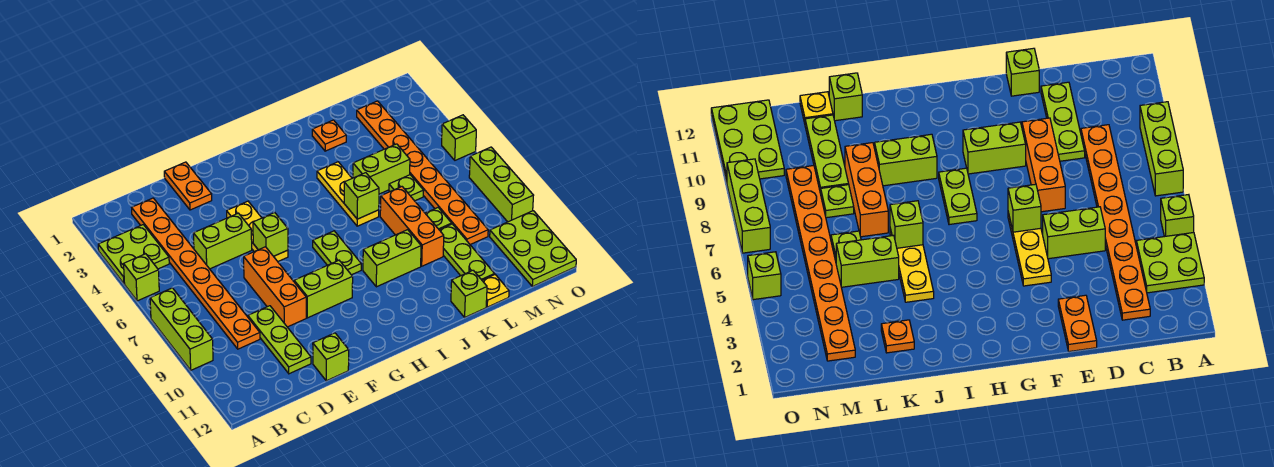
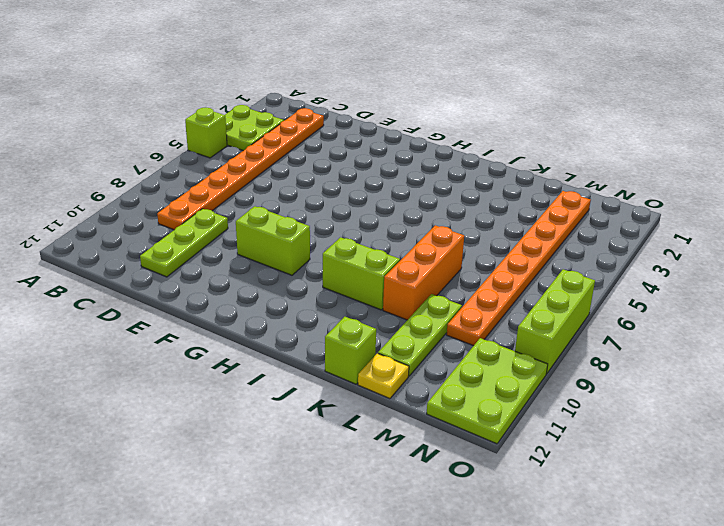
none -> lime brick A7:A9 level 1
none -> lime brick D5:E5 level 1
none -> orange plate E1:E2 level 1

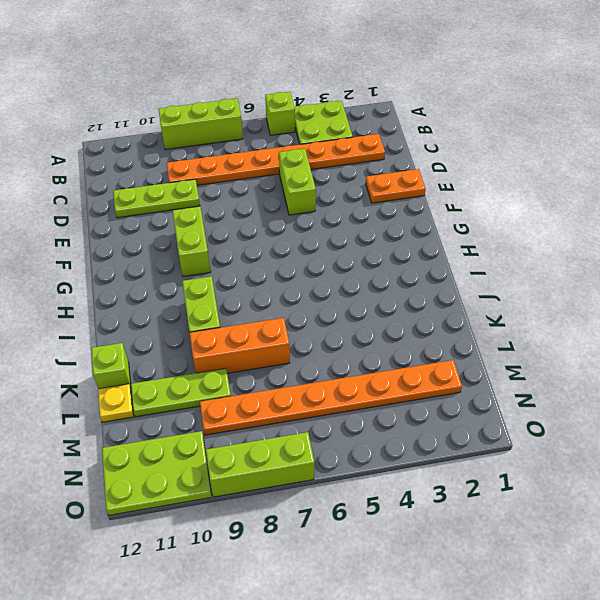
none -> orange brick E7:E9 level 1
none -> lime brick E12 level 1
none -> yellow plate F4:F6 level 1

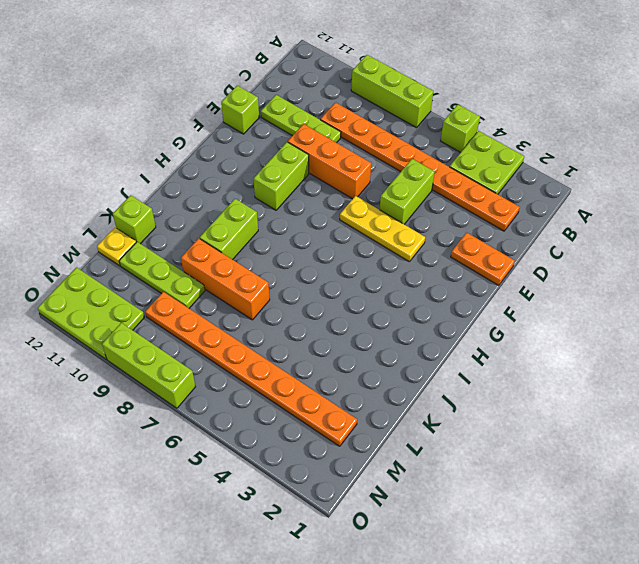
none -> lime plate H7:H8 level 1
none -> yellow plate J4:J6 level 1
none -> orange plate K2 level 1

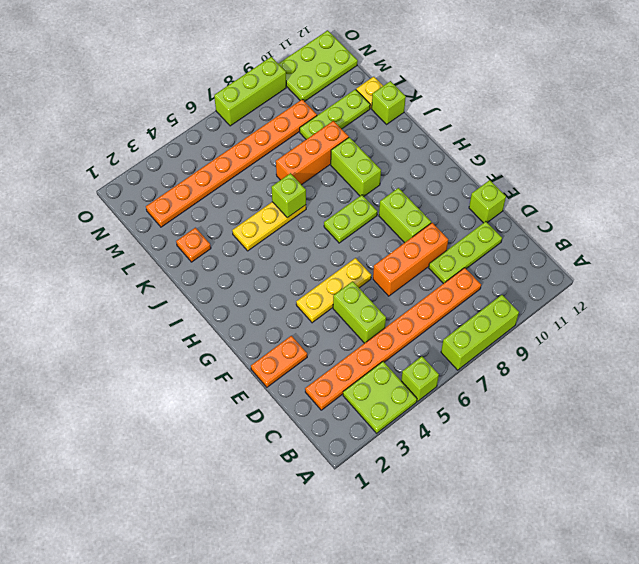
none -> lime brick K5:L5 level 1
none -> lime plate L6 level 1
none -> lime plate L8 level 1

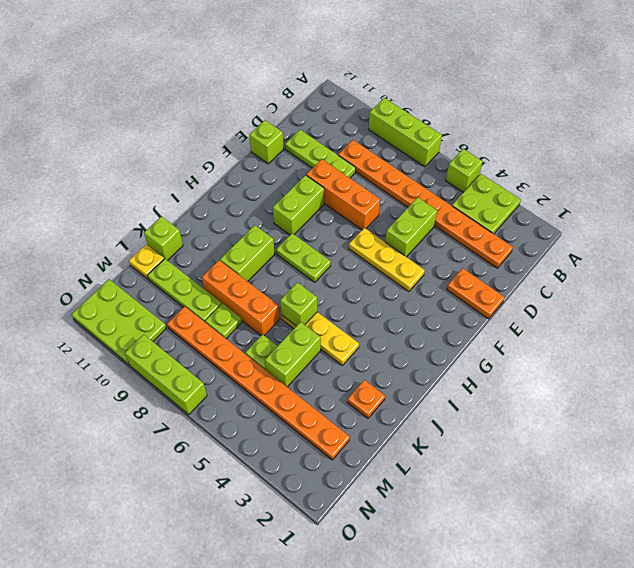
none -> lime brick O5 level 1
none -> lime brick F6 level 2

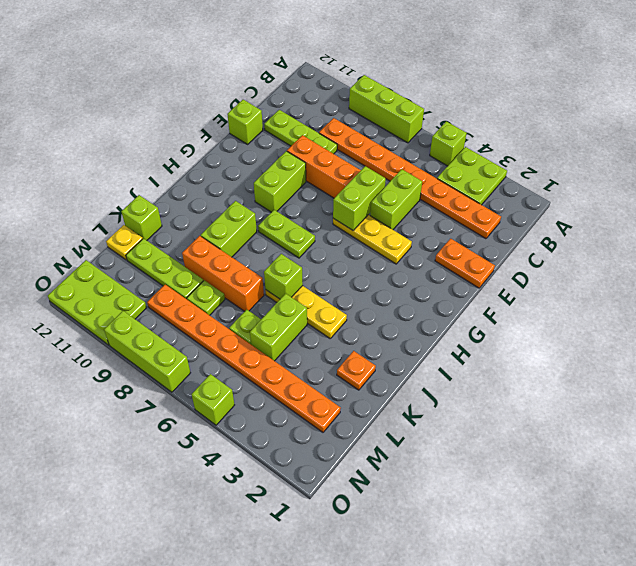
lime brick E6:F6 level 2 -> lime brick F6 level 2

